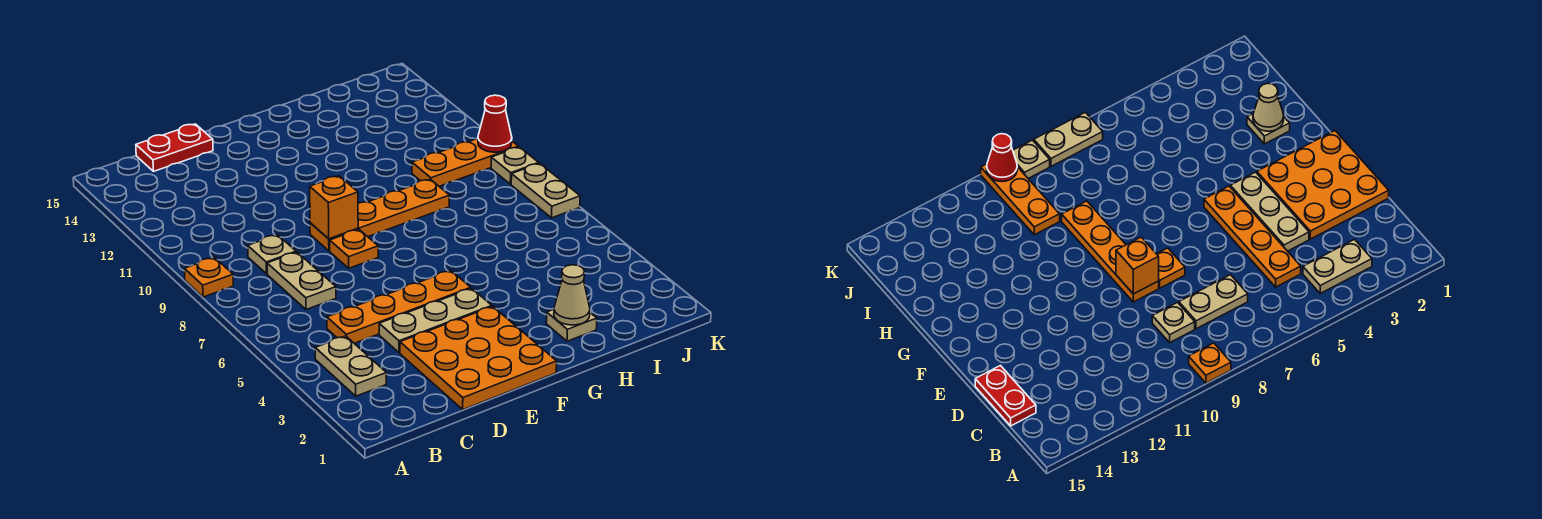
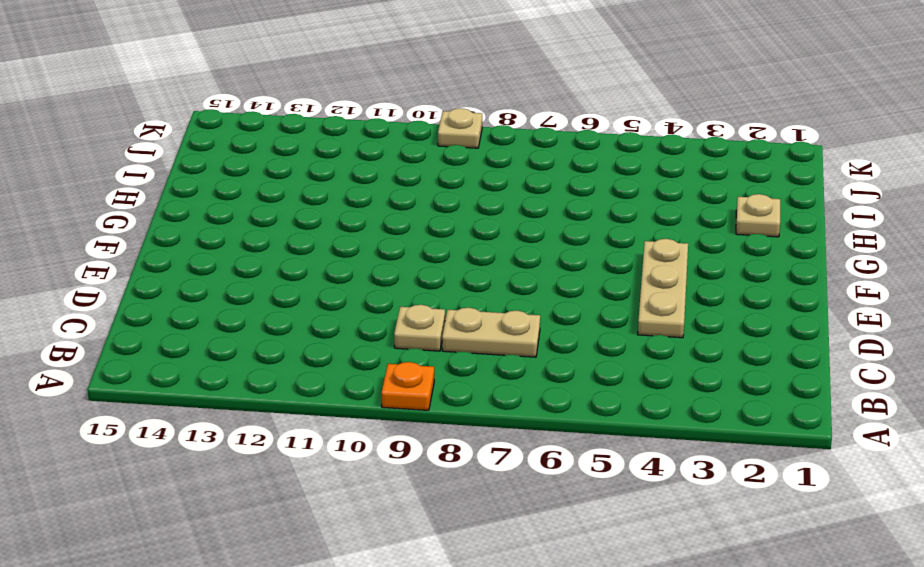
none -> tan plate B3:B4 level 1
none -> orange plate C5:F5 level 1
none -> red plate C15:D15 level 1

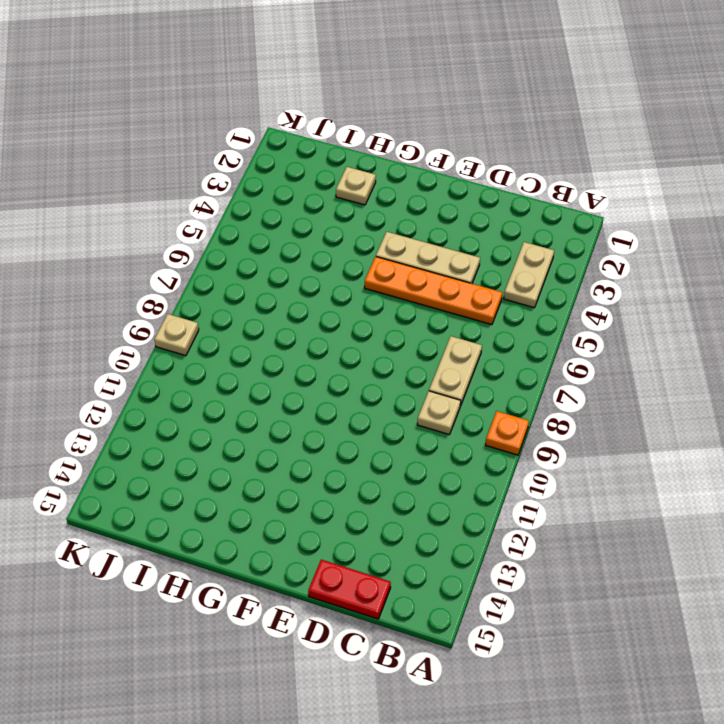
none -> orange plate D1:F3 level 1
none -> orange plate E8 level 1
none -> orange plate E9:H9 level 1

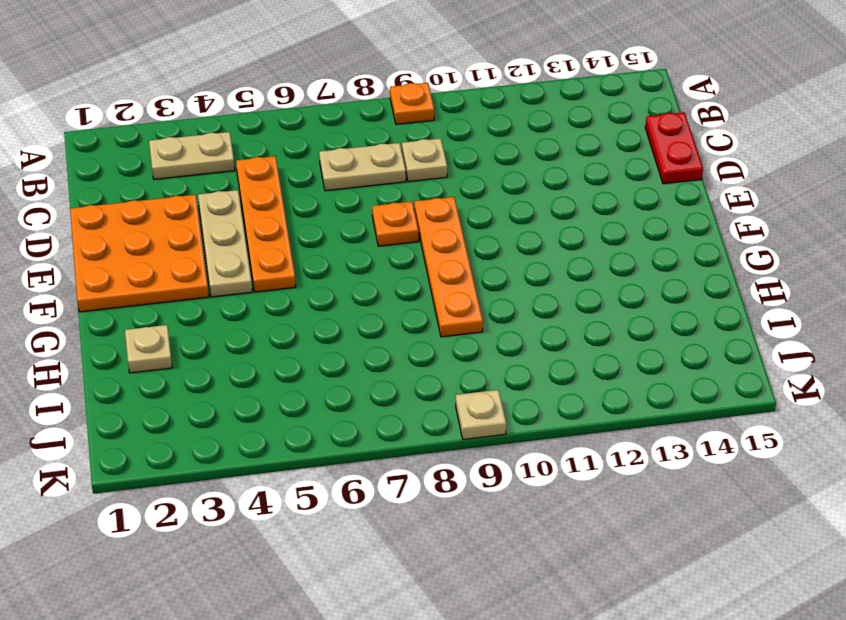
none -> orange plate I10:K10 level 1
none -> tan plate K7:K8 level 1
none -> orange brick E9 level 2

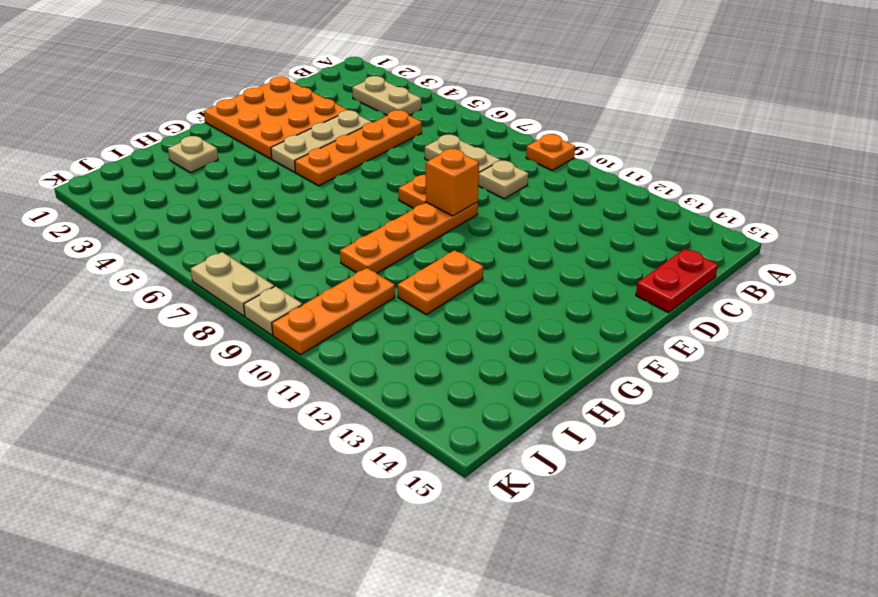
orange plate G11:H11 level 1 -> none
none -> tan cone H2 level 2
none -> red cone K10 level 2

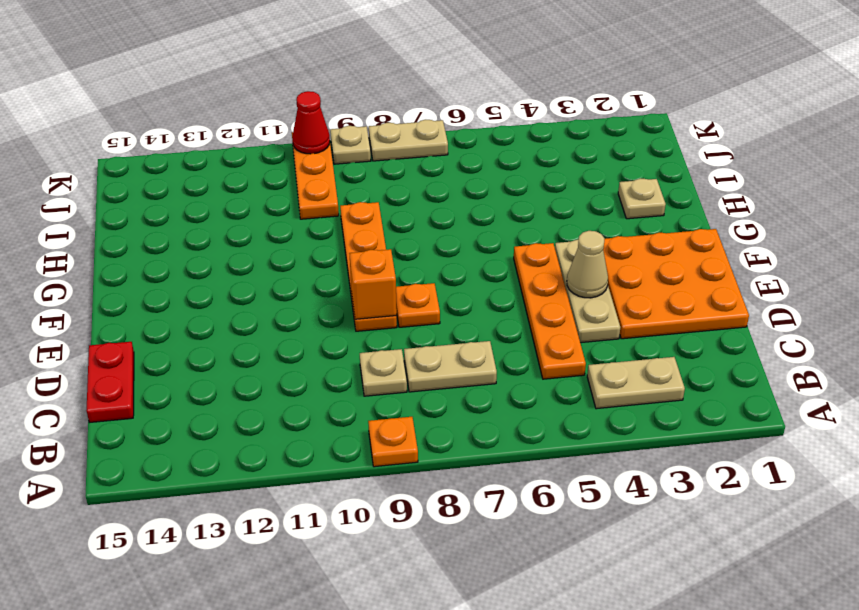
tan cone E4 level 2 -> tan cone H2 level 2

